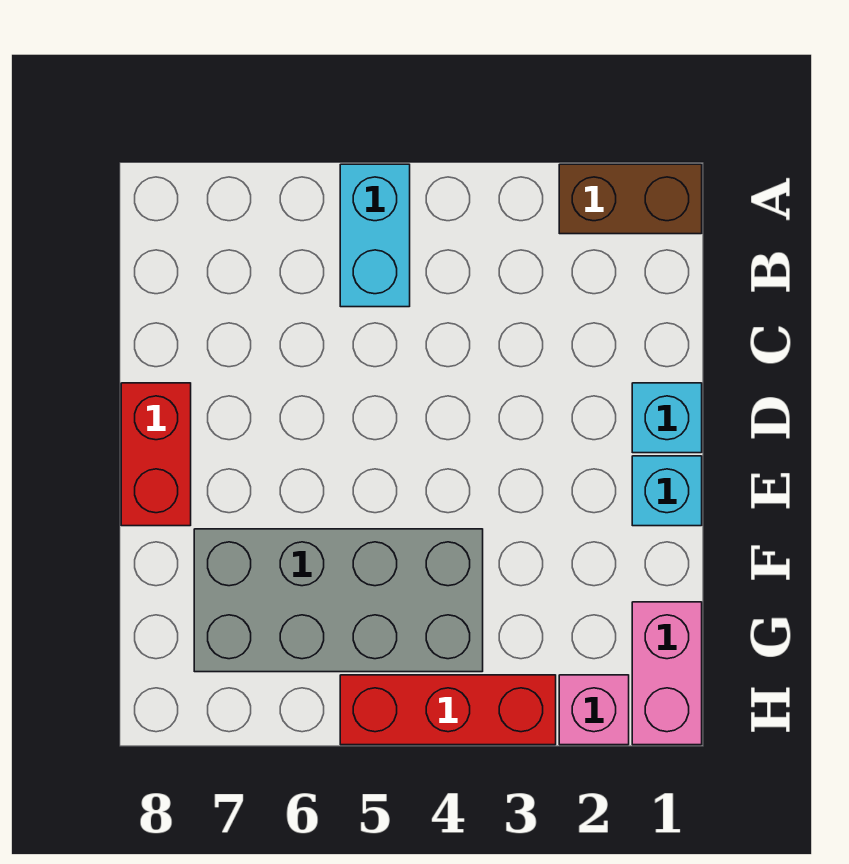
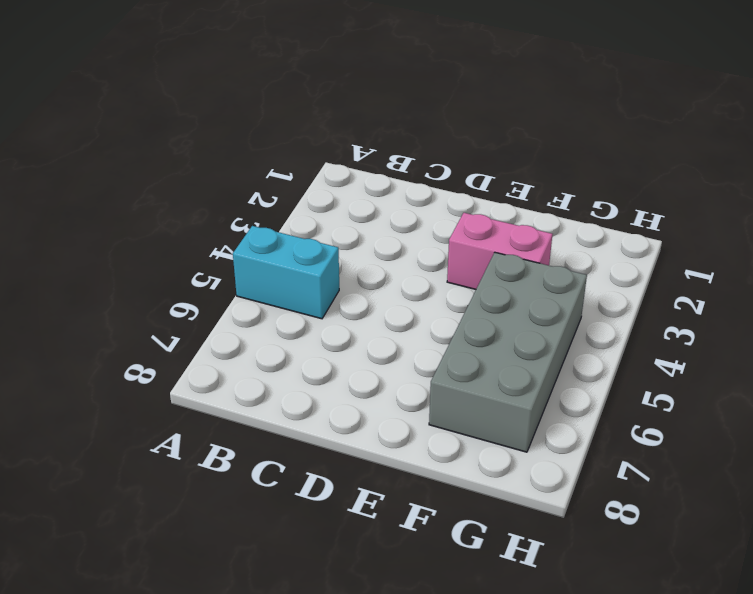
pink brick E3:F3 level 1 -> pink brick G1:H1 level 1
none -> brown brick A1:A2 level 1
none -> cyan brick D1 level 1

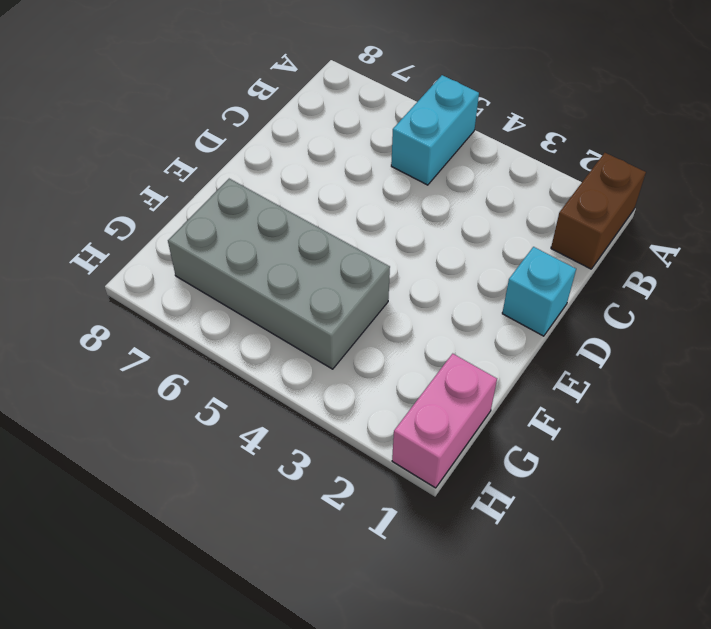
brown brick A1:B1 level 1 -> brown brick A1:A2 level 1
none -> red brick D8:E8 level 1
none -> cyan brick E1 level 1

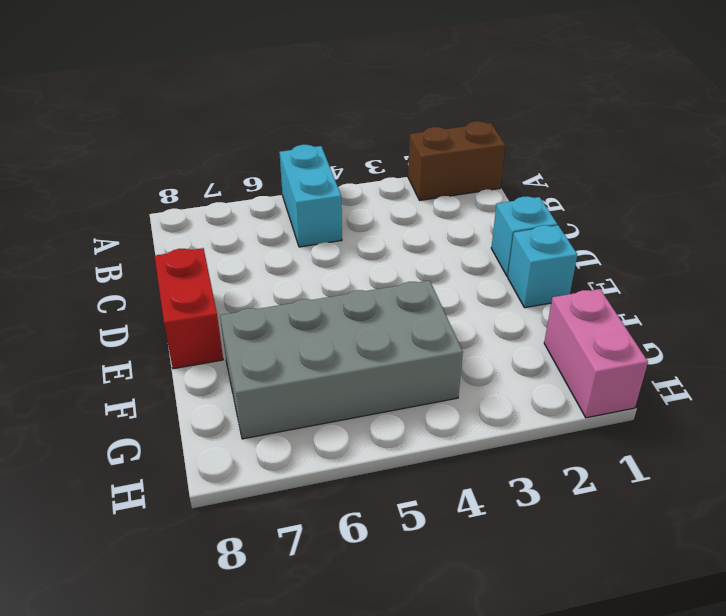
none -> pink brick H2 level 1
none -> red brick H3:H5 level 1

